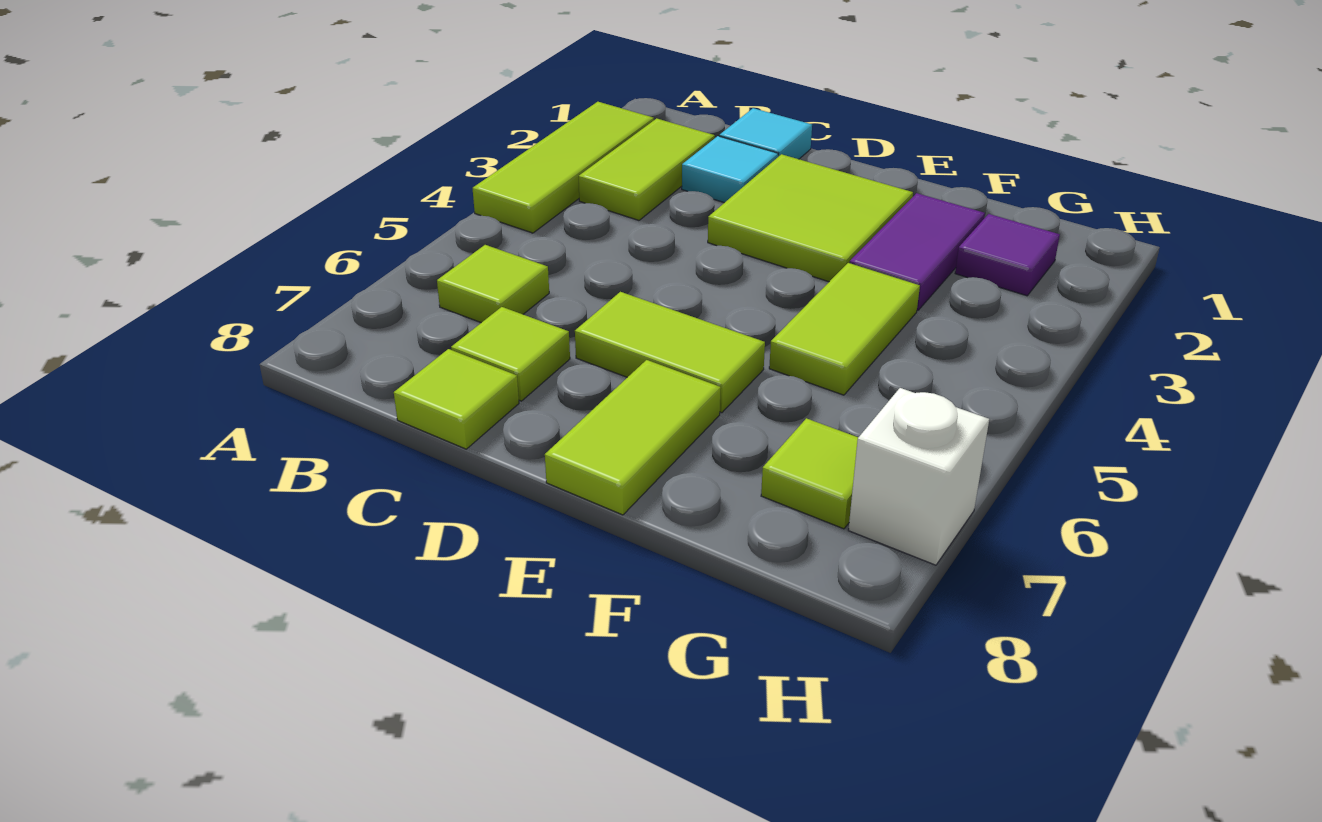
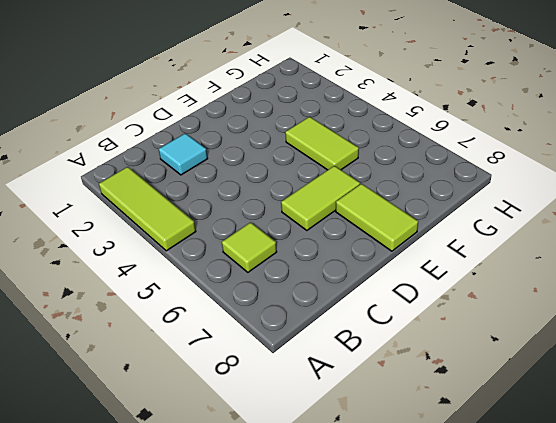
none -> lime tile B2:B3 level 1
none -> cyan tile C1 level 1
none -> lime tile C7 level 1

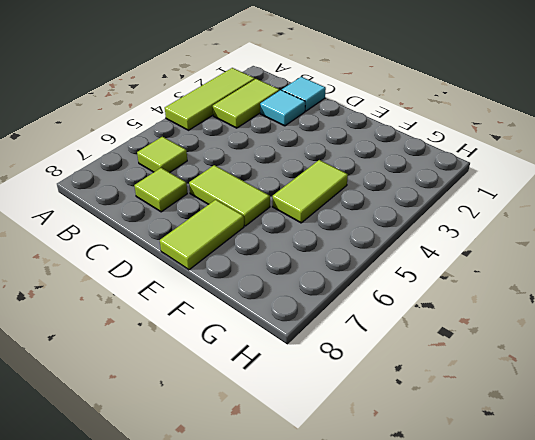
none -> lime tile C8 level 1
none -> lime tile D2:E3 level 1
none -> purple tile F2:F3 level 1

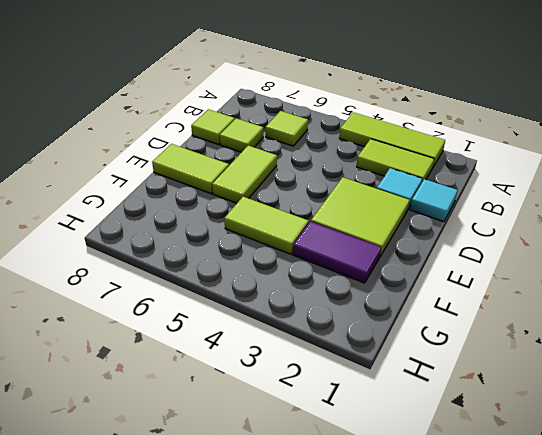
none -> purple tile G2 level 1
none -> lime tile G7 level 1
none -> white brick H7 level 1

